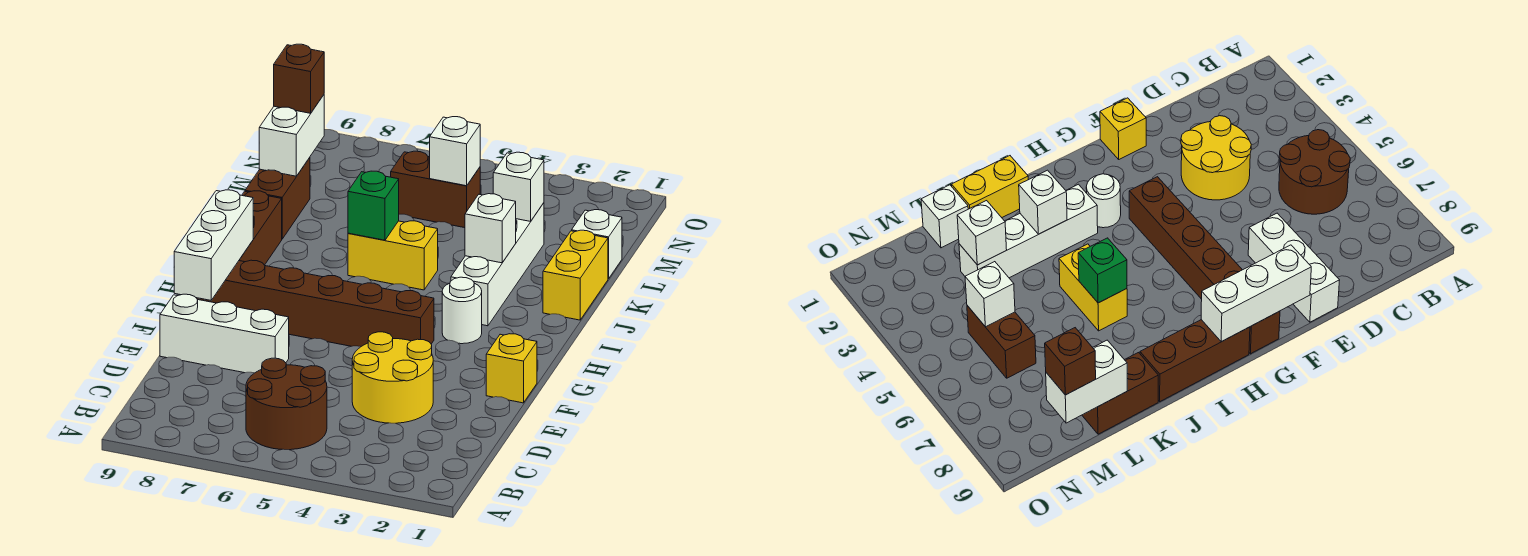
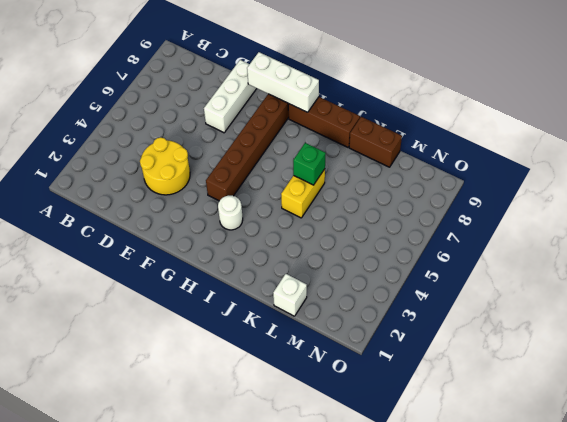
none -> brown round brick B5:C6 level 1
none -> yellow brick F1 level 1
none -> white brick I3:L3 level 1

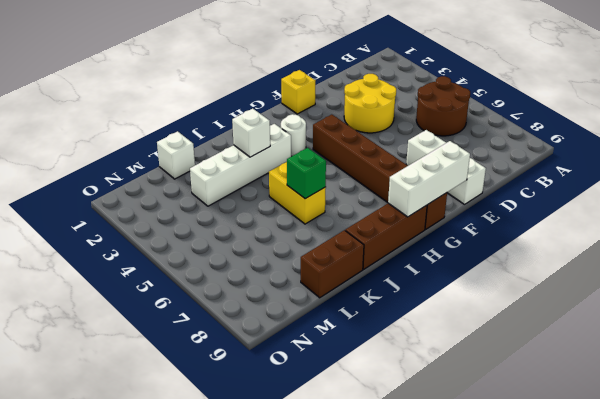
none -> yellow brick J1:K1 level 1
none -> brown brick M5:M6 level 1
none -> white brick L3 level 2

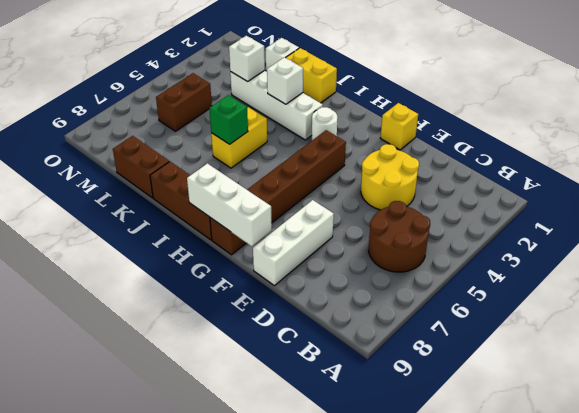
none -> white brick L9:M9 level 2
none -> white brick M5 level 2
none -> brown brick M9 level 3

